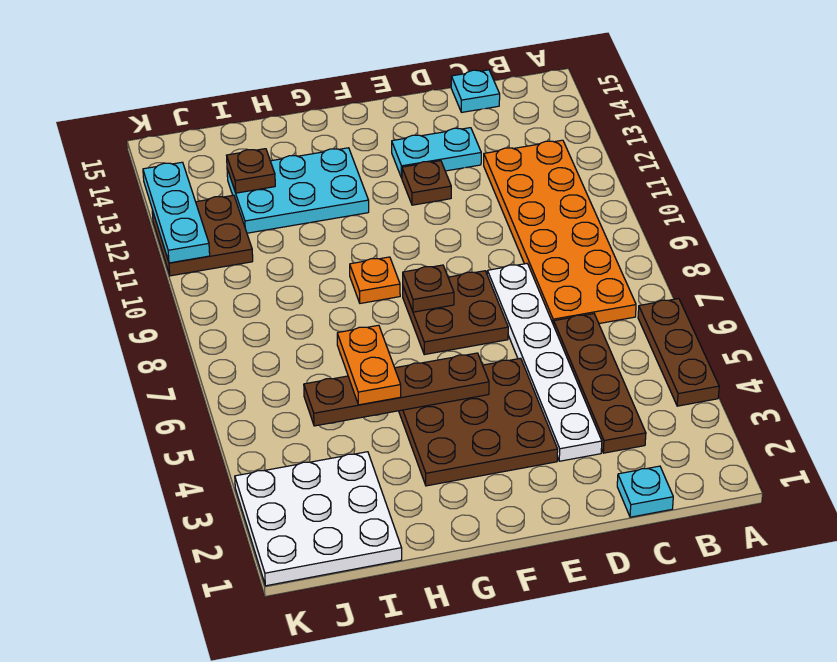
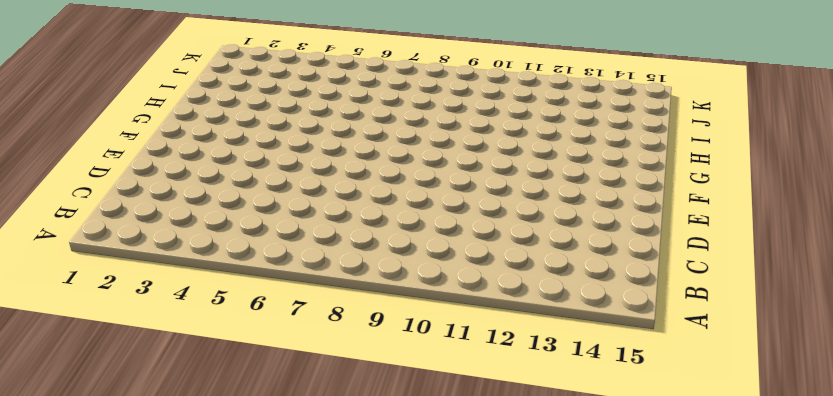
none -> brown plate A4:A6 level 1
none -> orange plate B7:C12 level 1
none -> cyan plate C1 level 1

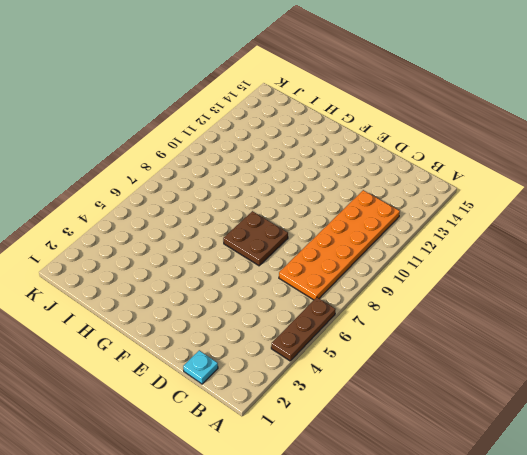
none -> brown plate C3:C6 level 1
none -> cyan plate C15 level 1
none -> white plate D3:D8 level 1

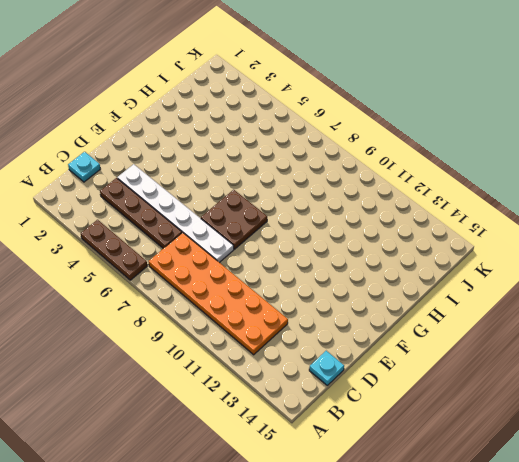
none -> cyan plate D13:E13 level 1
none -> brown plate E3:G5 level 1
none -> brown plate E12 level 1

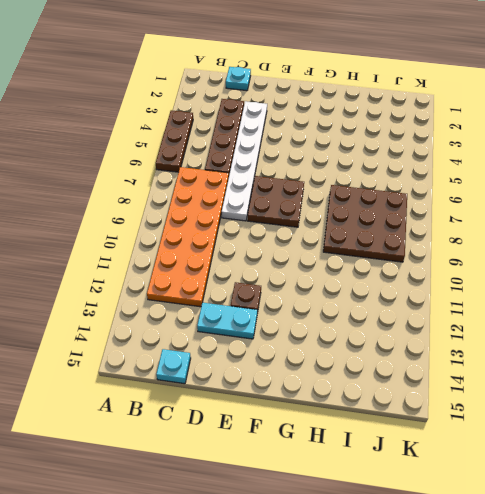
brown plate H7:J9 level 1 -> brown plate E3:G5 level 1
none -> orange plate G9 level 1
none -> cyan plate G12:I13 level 1
none -> white plate I1:K3 level 1

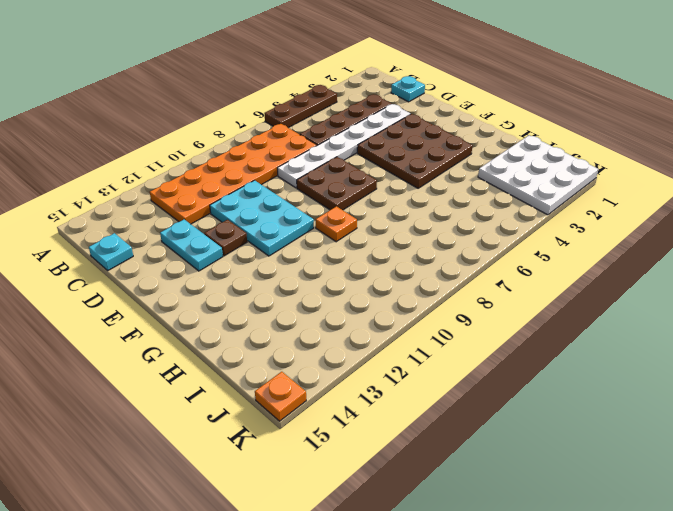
cyan plate D10:F11 level 1 -> cyan plate G12:I13 level 1
orange plate K15 level 1 -> none
none -> brown plate J11:K12 level 1
none -> brown plate F5:I5 level 2
none -> brown plate F8 level 2

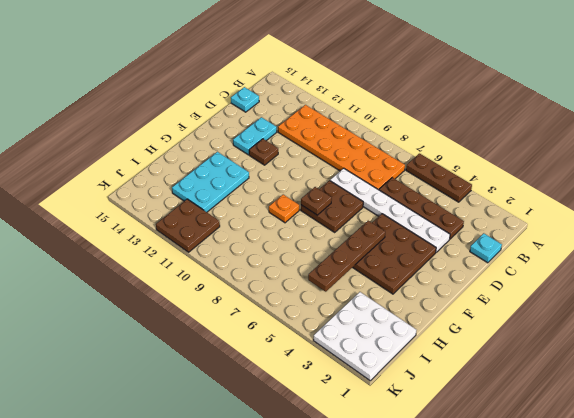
none -> brown plate I13 level 2
none -> cyan plate K11:K13 level 2
none -> orange plate H5:H6 level 3

